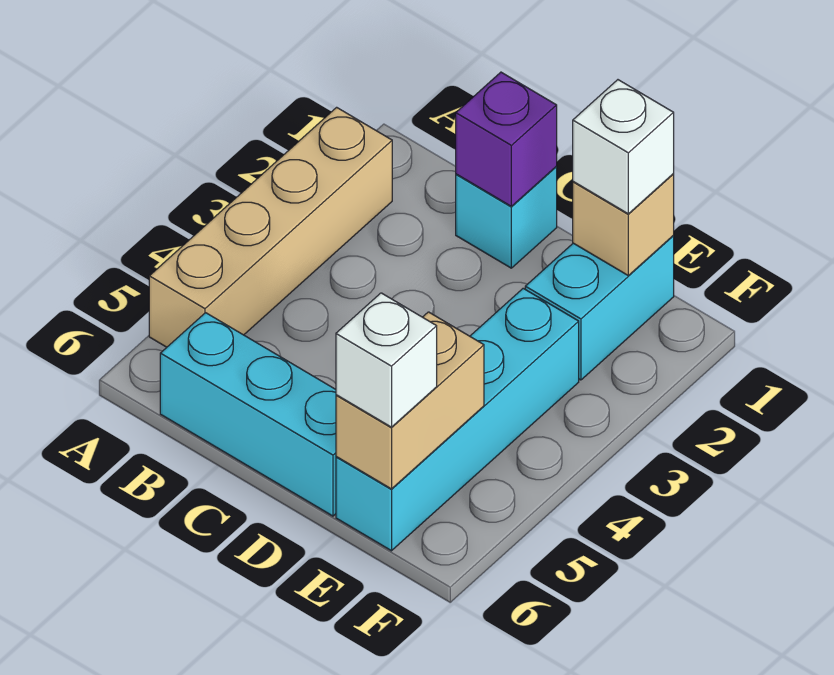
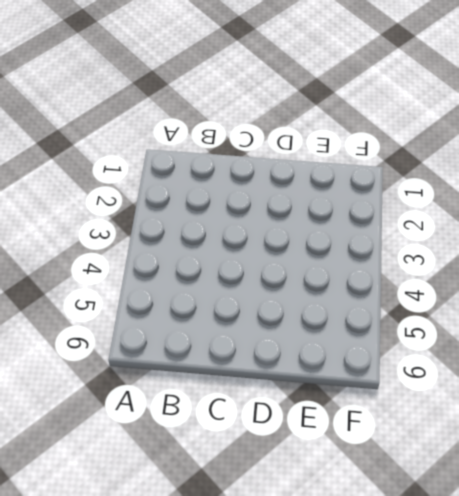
none -> tan brick A2:A5 level 1
none -> cyan brick B6:D6 level 1

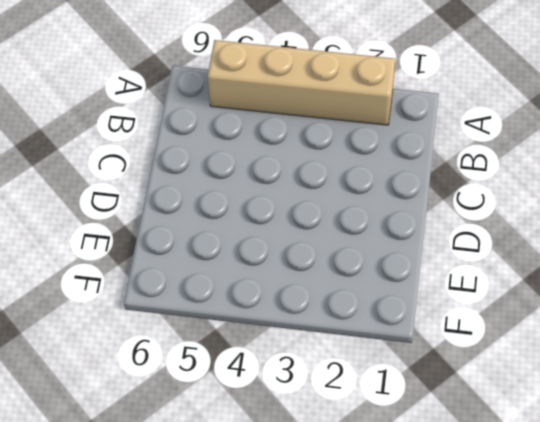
none -> cyan brick B6:D6 level 1
none -> cyan brick C1 level 1

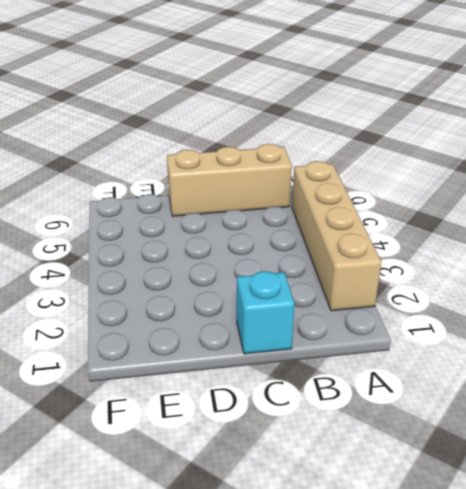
tan brick B6:D6 level 1 -> cyan brick B6:D6 level 1
none -> cyan brick E1:E2 level 1
none -> cyan brick E3:E6 level 1

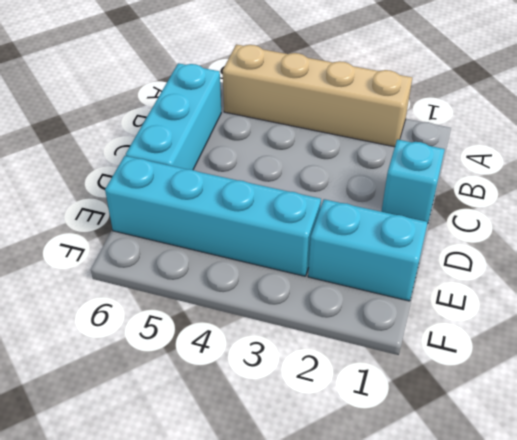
none -> purple brick C1 level 2
none -> tan brick E1 level 2

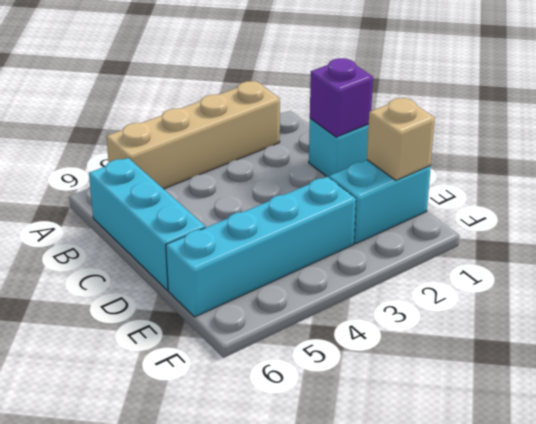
none -> tan brick E5:E6 level 2
none -> white brick E1 level 3

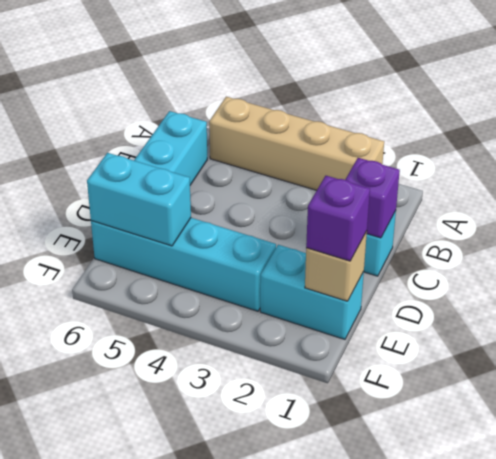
purple brick E1 level 3 -> white brick E1 level 3
cyan brick E5:E6 level 2 -> tan brick E5:E6 level 2
none -> white brick E6 level 3

